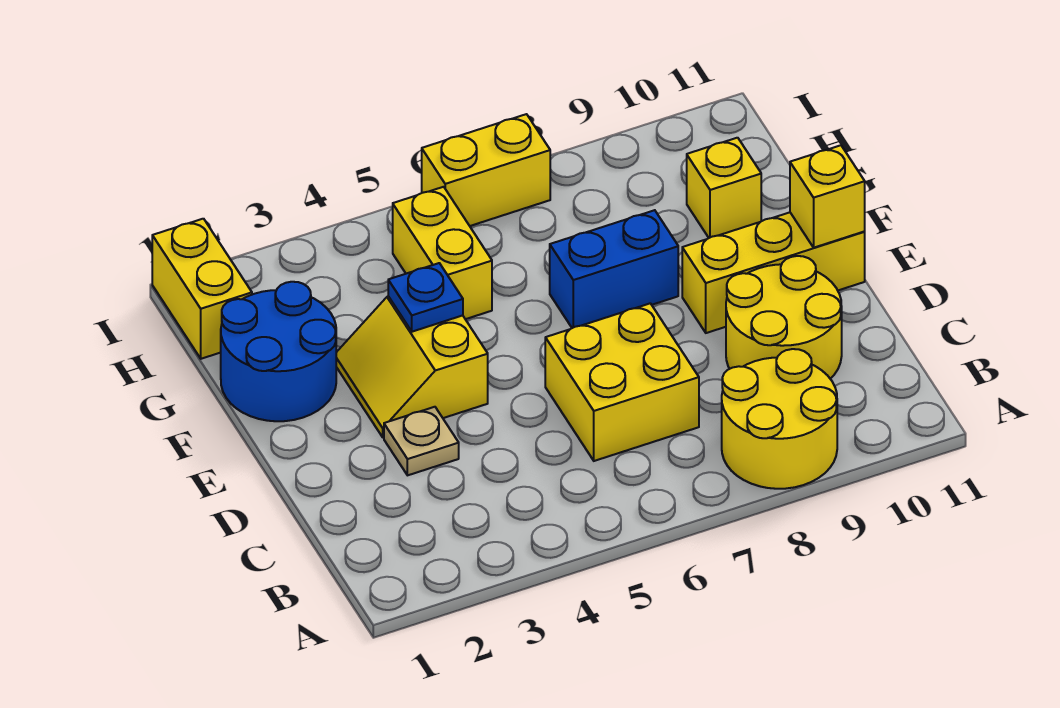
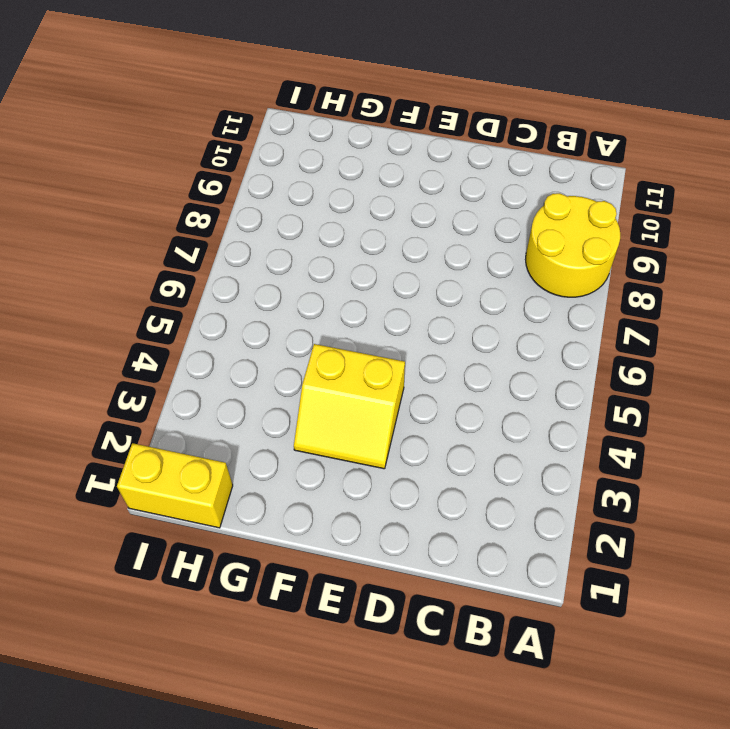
none -> yellow brick C6:D7 level 1
none -> yellow round brick C9:D10 level 1
none -> tan plate D3 level 1

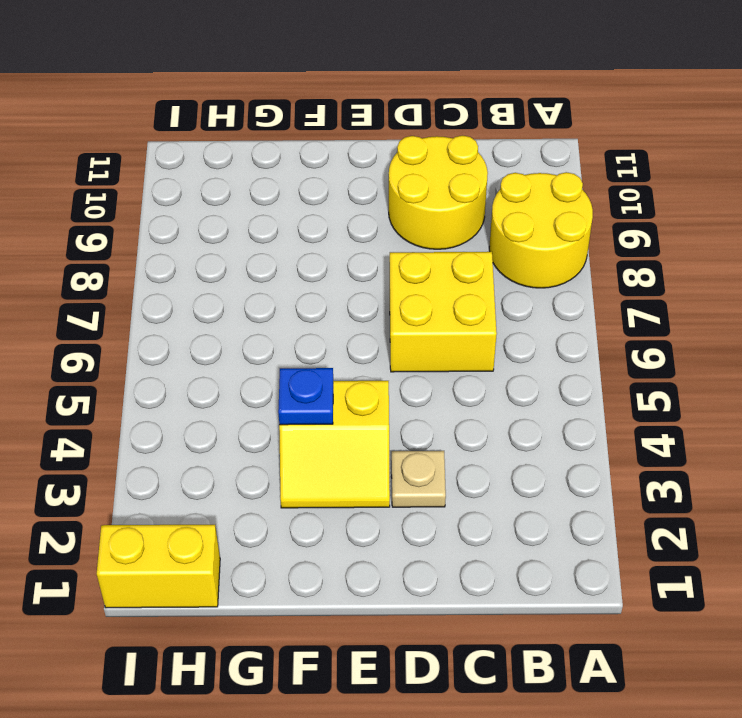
none -> yellow brick E9:E11 level 1
none -> blue round brick F1:G2 level 1
none -> blue brick F7:F8 level 1

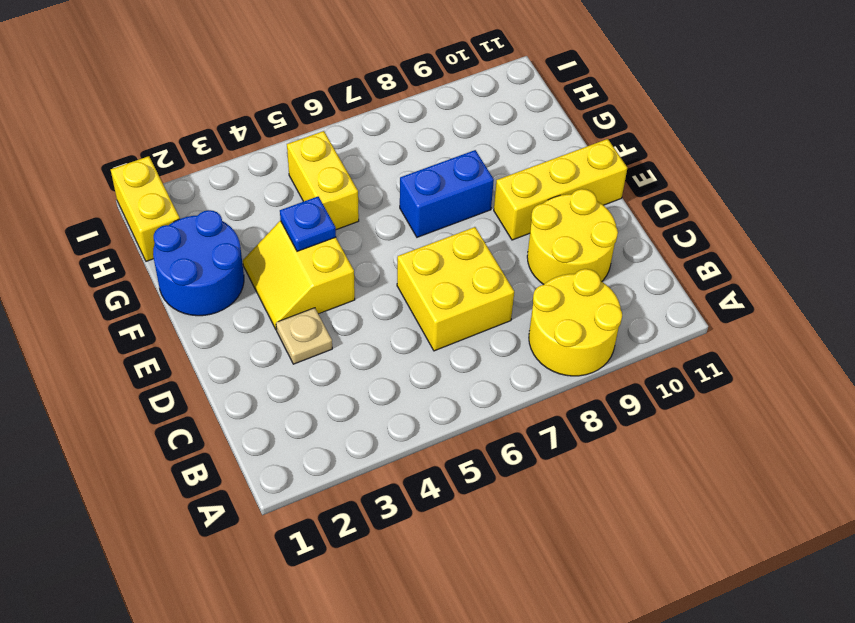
none -> yellow brick G10 level 1
none -> yellow brick I6:I7 level 1
none -> yellow brick E11 level 2

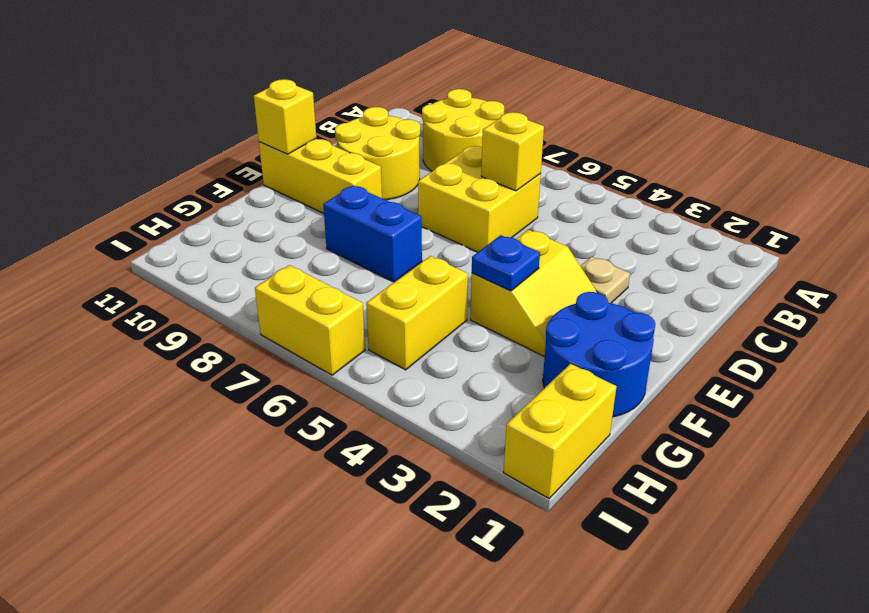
yellow brick C6 level 2 -> yellow brick G10 level 1

